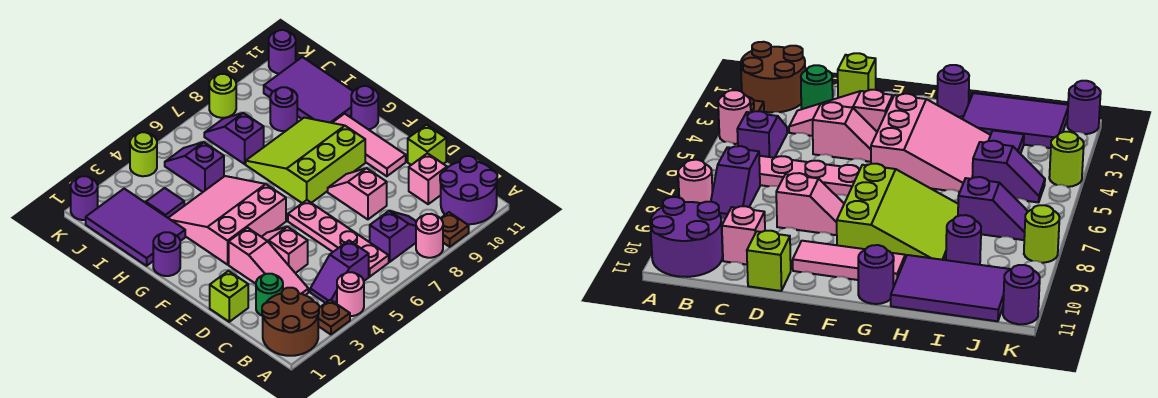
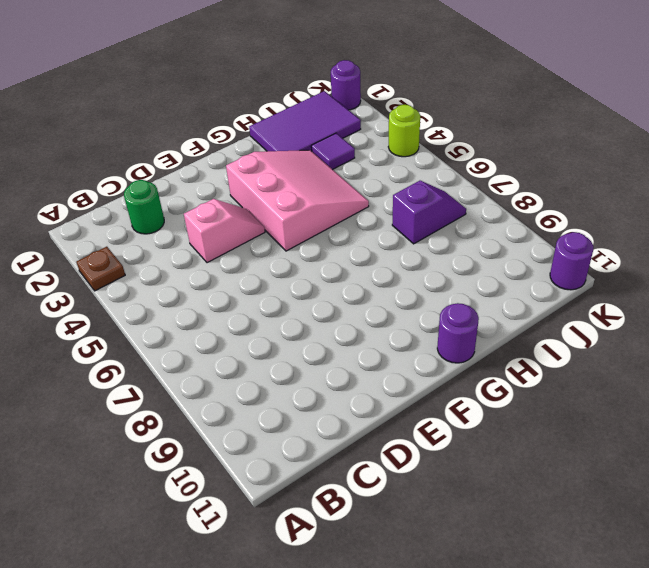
none -> brown round brick A1:B2 level 1
none -> pink round brick A4 level 1
none -> pink round brick A8 level 1
none -> brown plate A9 level 1

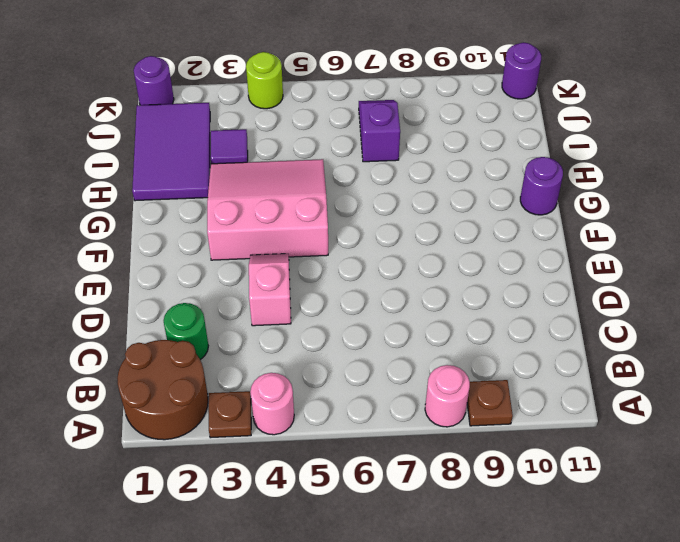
none -> purple round brick A10:B11 level 1
none -> purple slope B4:B5 level 1 top 5
none -> pink plate B6:E6 level 1
none -> purple slope B7:B8 level 1 top 7

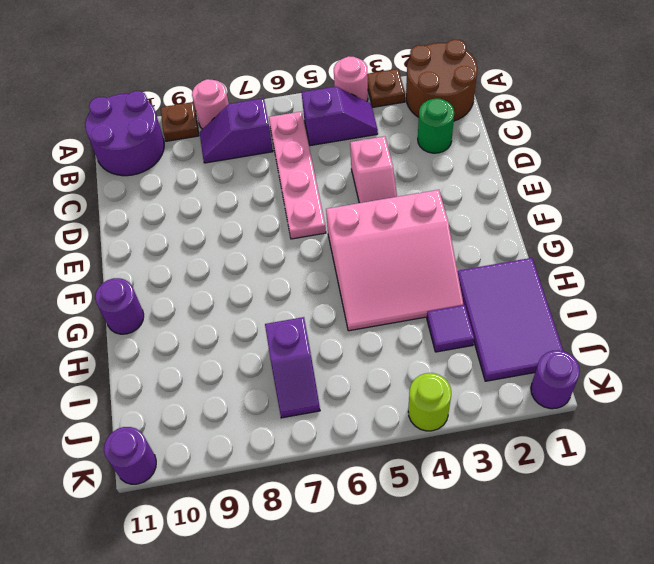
none -> pink slope C3:E3 level 1 top E
none -> pink brick C10 level 1
none -> lime brick D1 level 1
none -> pink slope D8:E8 level 1 top D

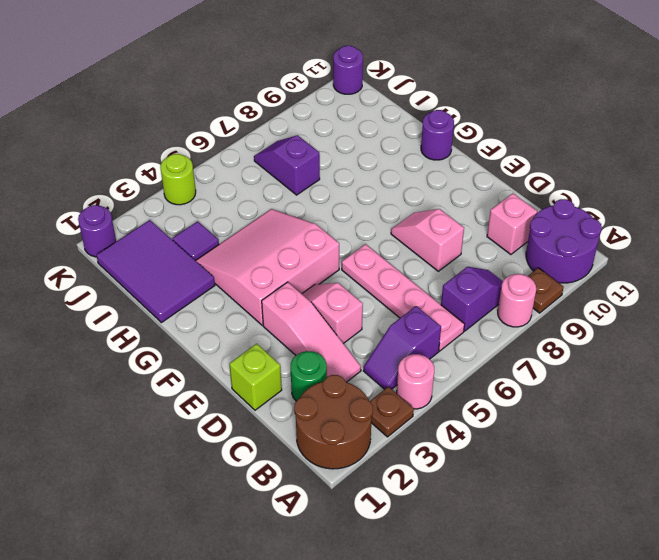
none -> lime brick D11 level 1
none -> pink tile E10:G10 level 1
none -> lime slope F7:H9 level 1 top F
none -> purple round brick G1 level 1

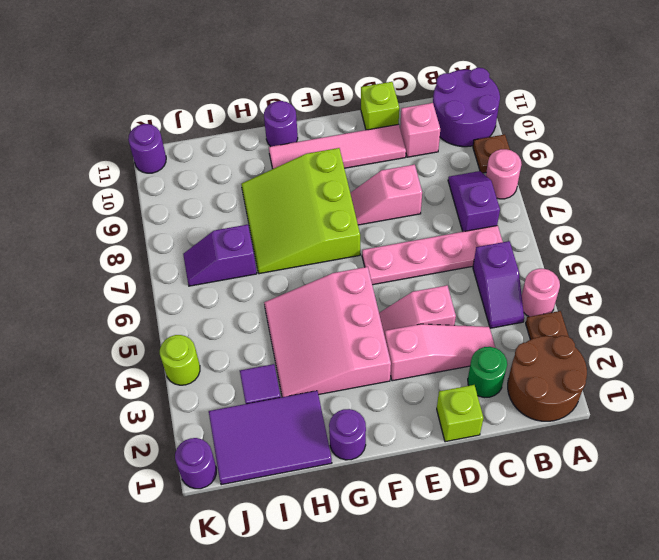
pink tile D10:G10 level 1 -> pink tile E10:G10 level 1
none -> purple tile H10:J11 level 1
none -> purple slope I5:J5 level 1 top I
none -> purple round brick I9 level 1
none -> lime round brick K8 level 1

